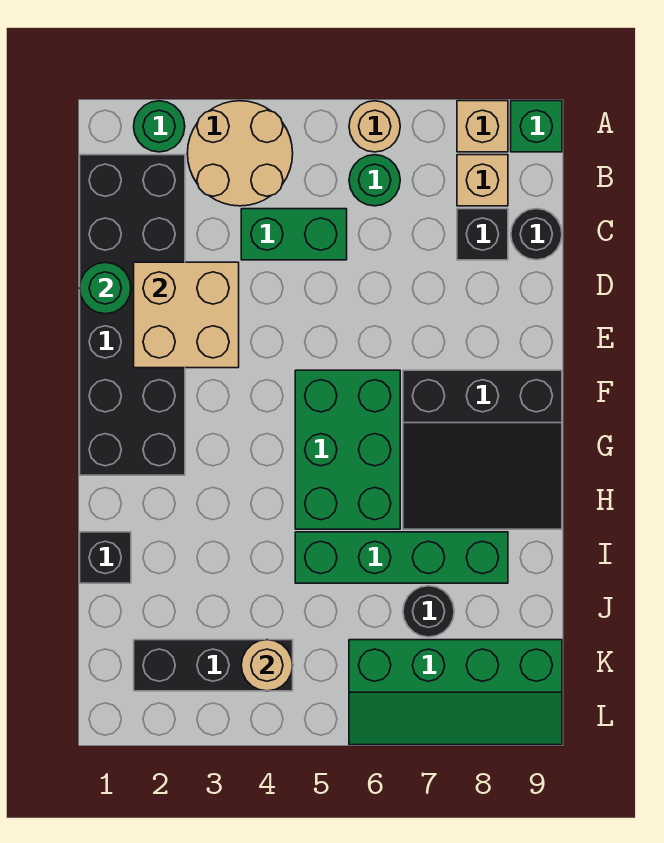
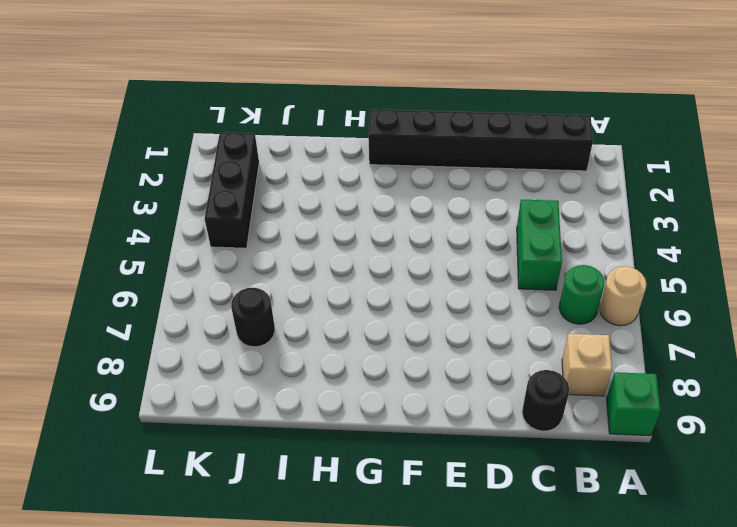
black brick B1:G1 level 1 -> black brick B1:G2 level 1
none -> green round brick A2 level 1
none -> tan round brick A3:B4 level 1
none -> tan brick A8 level 1

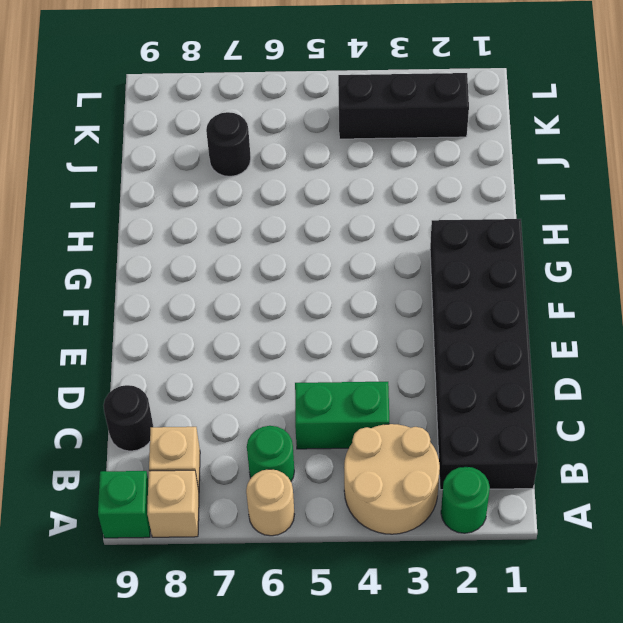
none -> black brick C8 level 1
none -> green brick F5:H6 level 1
none -> black slope F7:H9 level 1 top F

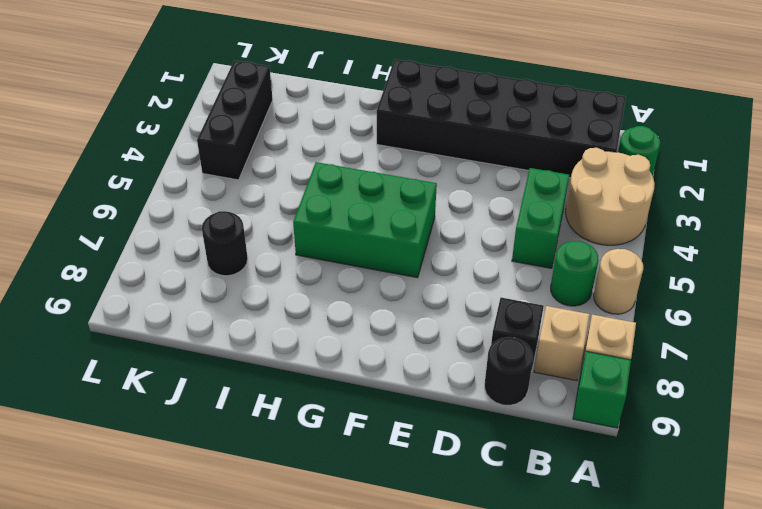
none -> black slope F7:H9 level 1 top F
none -> black brick I1 level 1
none -> green brick I5:I8 level 1

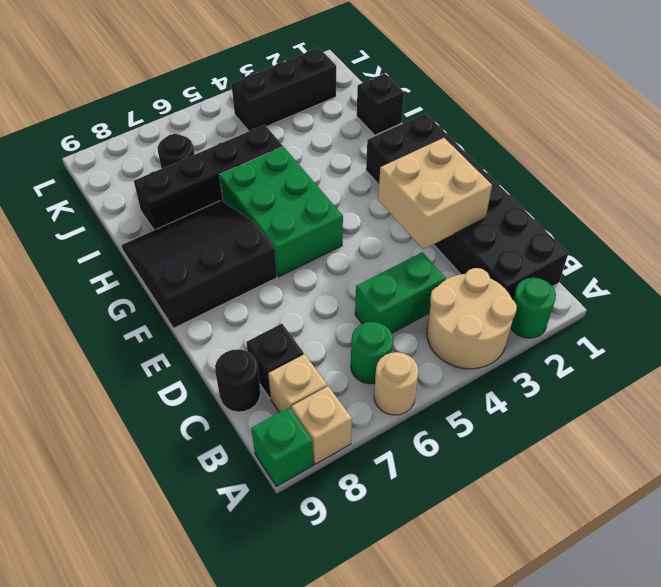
black brick I5:I8 level 1 -> green brick I5:I8 level 1
none -> green slope K6:L9 level 1 top K
none -> green round brick D1 level 2
none -> tan round brick K4 level 2

